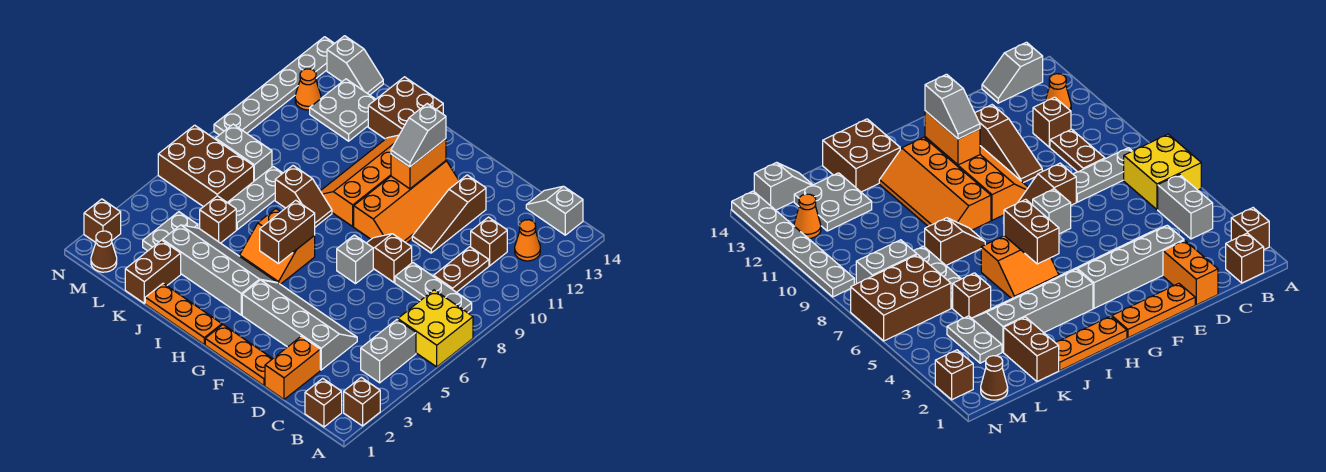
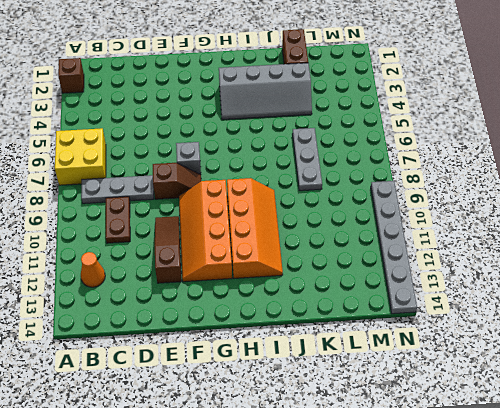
none -> brown brick B1 level 1
none -> grey brick B4:B5 level 1
none -> grey slope B14:C14 level 1 top B
none -> brown brick C11 level 1

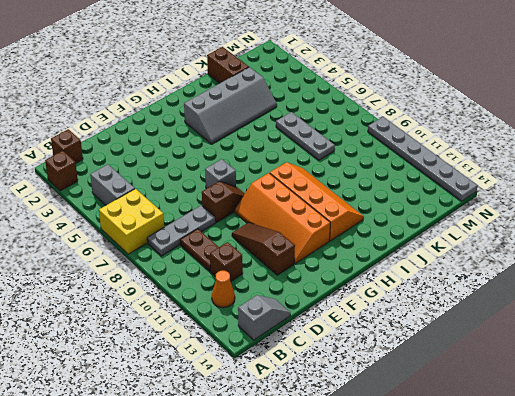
none -> orange brick D1:D2 level 1
none -> grey slope D3:G4 level 1 top 3
none -> orange plate E1:G1 level 1
none -> orange plate H1:J1 level 1

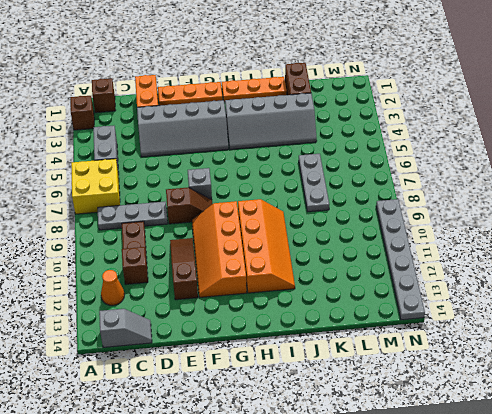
none -> orange slope H5:I6 level 1 top 6
none -> brown slope I8:J8 level 1 top J
none -> brown brick I13:J14 level 1
none -> brown brick K5 level 1

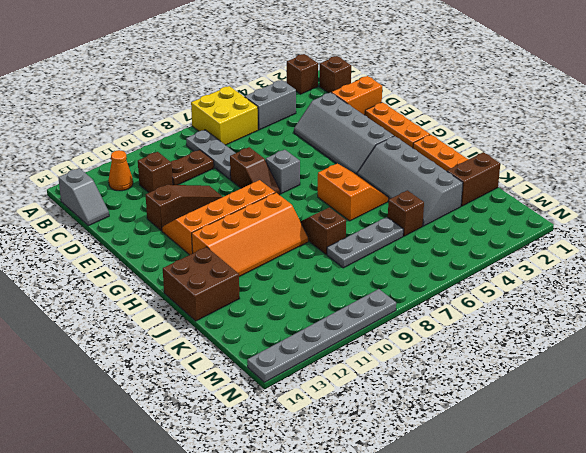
none -> grey plate K12:L13 level 1
none -> grey plate L3:L4 level 1
none -> brown brick L6:N7 level 1
none -> grey brick L8:M8 level 1

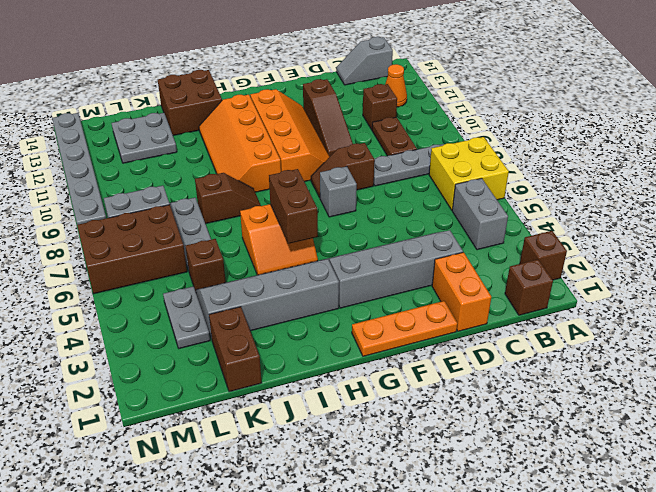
none -> orange plate H1:J1 level 1
none -> grey slope L14:M14 level 1 top M
none -> brown cone M1 level 1
none -> orange cone M12 level 1

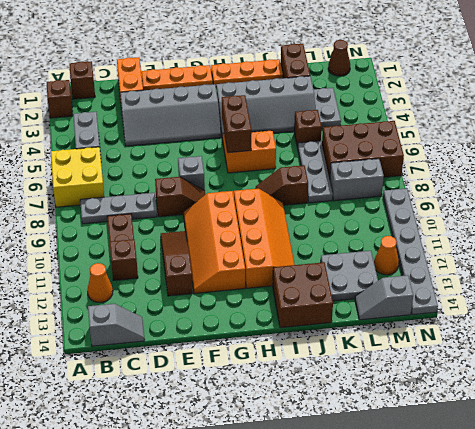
none -> brown brick N2 level 1
none -> orange brick G11:G12 level 2
none -> grey slope G11:G12 level 3 top 12

